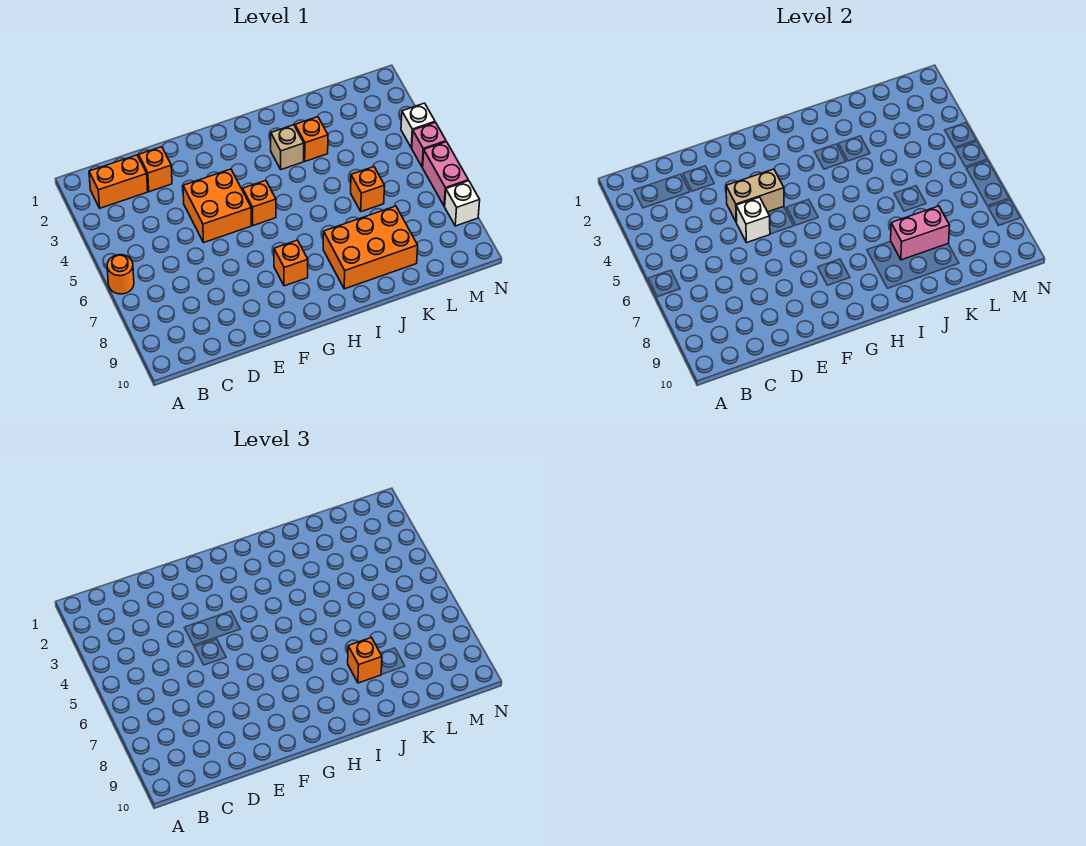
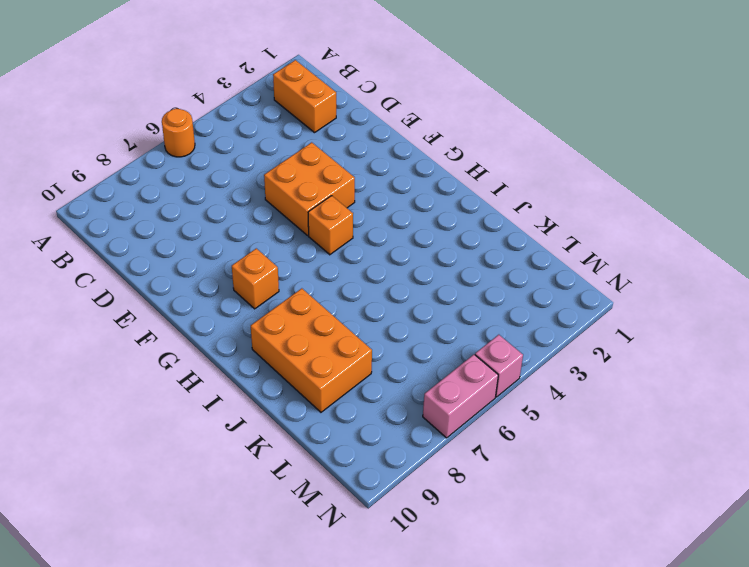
none -> orange brick D2 level 1
none -> tan brick I3 level 1
none -> orange brick J3 level 1

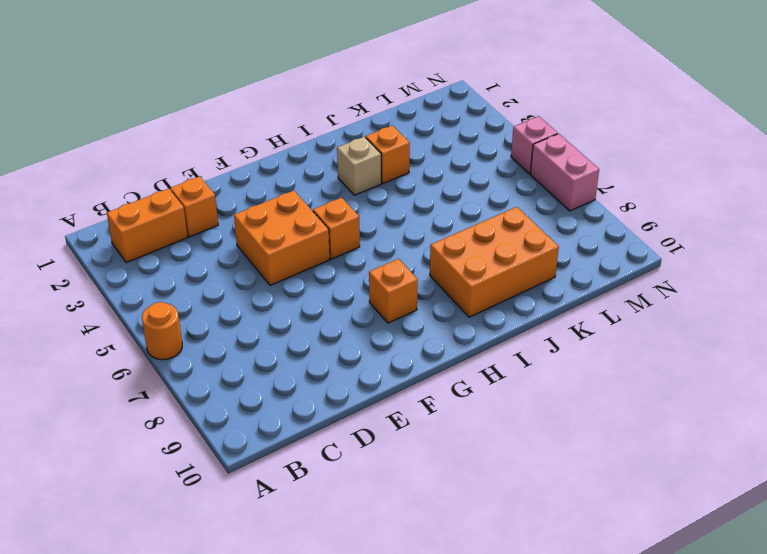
none -> orange brick K6 level 1
none -> white brick N4 level 1
none -> white brick N8 level 1

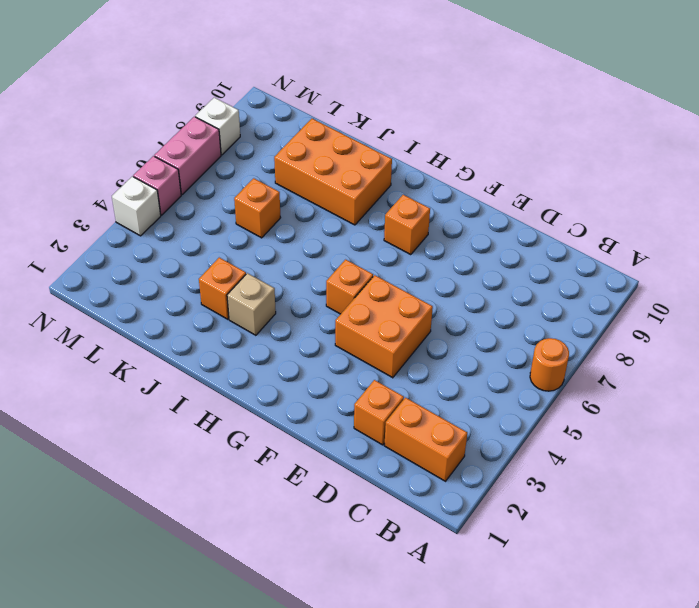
none -> tan brick E4:F4 level 2
none -> white brick E5 level 2
none -> pink brick J8:K8 level 2

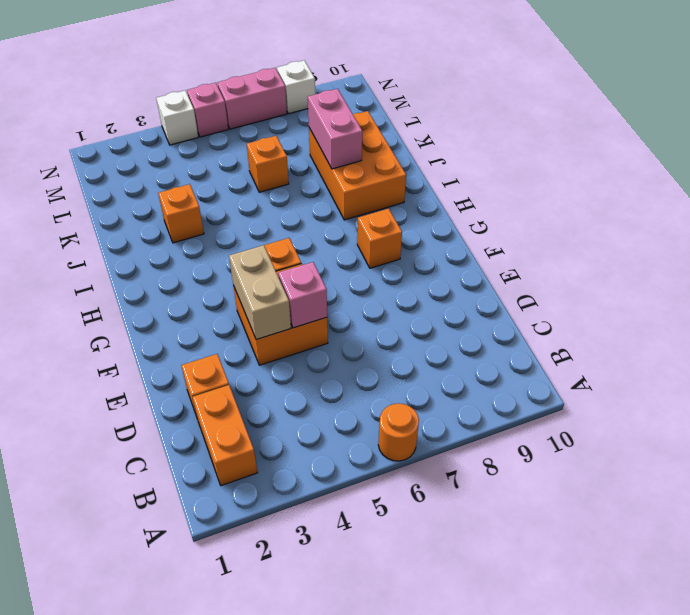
pink brick E5 level 2 -> white brick E5 level 2
none -> tan brick I3 level 1
none -> orange brick J8 level 3

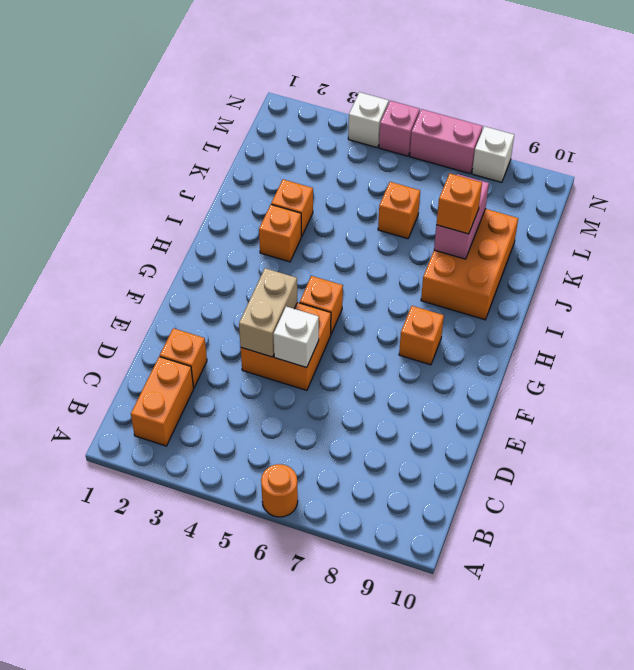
orange brick I3 level 1 -> tan brick I3 level 1

